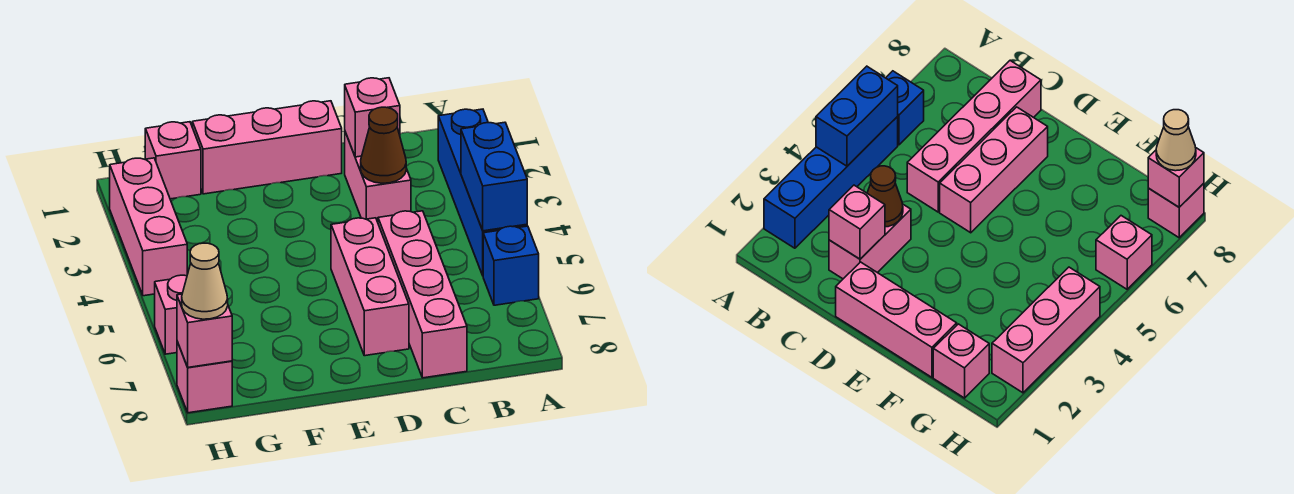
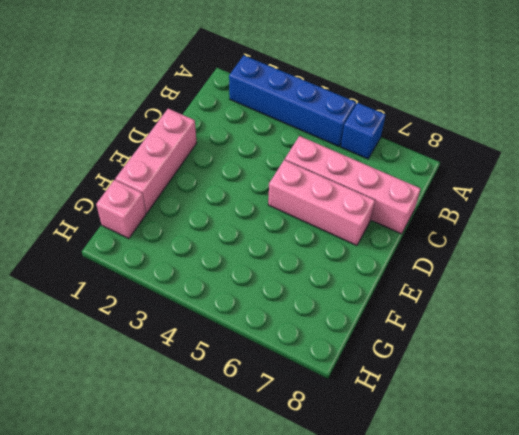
none -> pink brick C2:C3 level 1
none -> pink brick H2:H4 level 1
none -> pink brick H6 level 1

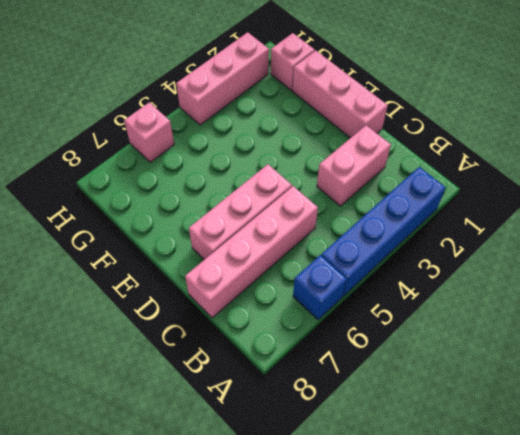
none -> pink brick H8 level 1
none -> blue brick A4:A5 level 2
none -> pink brick C2 level 2

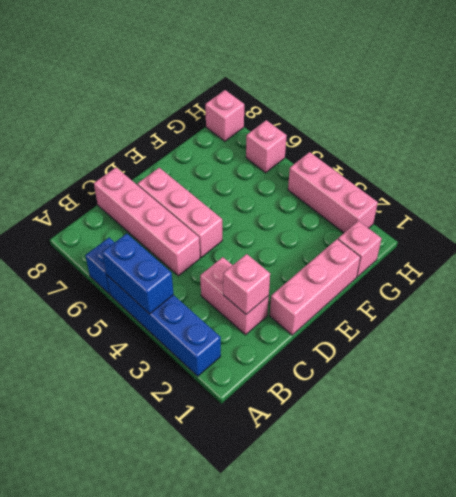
none -> brown cone C3 level 2
none -> pink brick H8 level 2
none -> tan cone H8 level 3

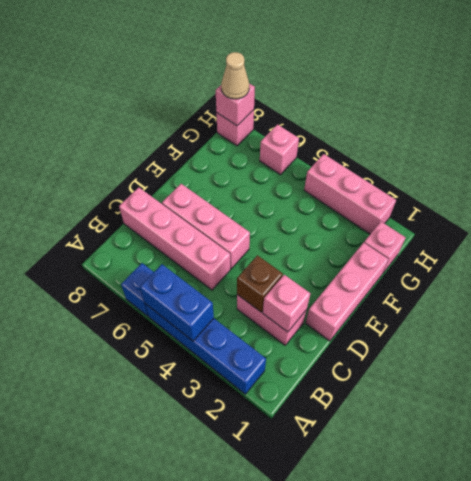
brown brick C3 level 2 -> brown cone C3 level 2

